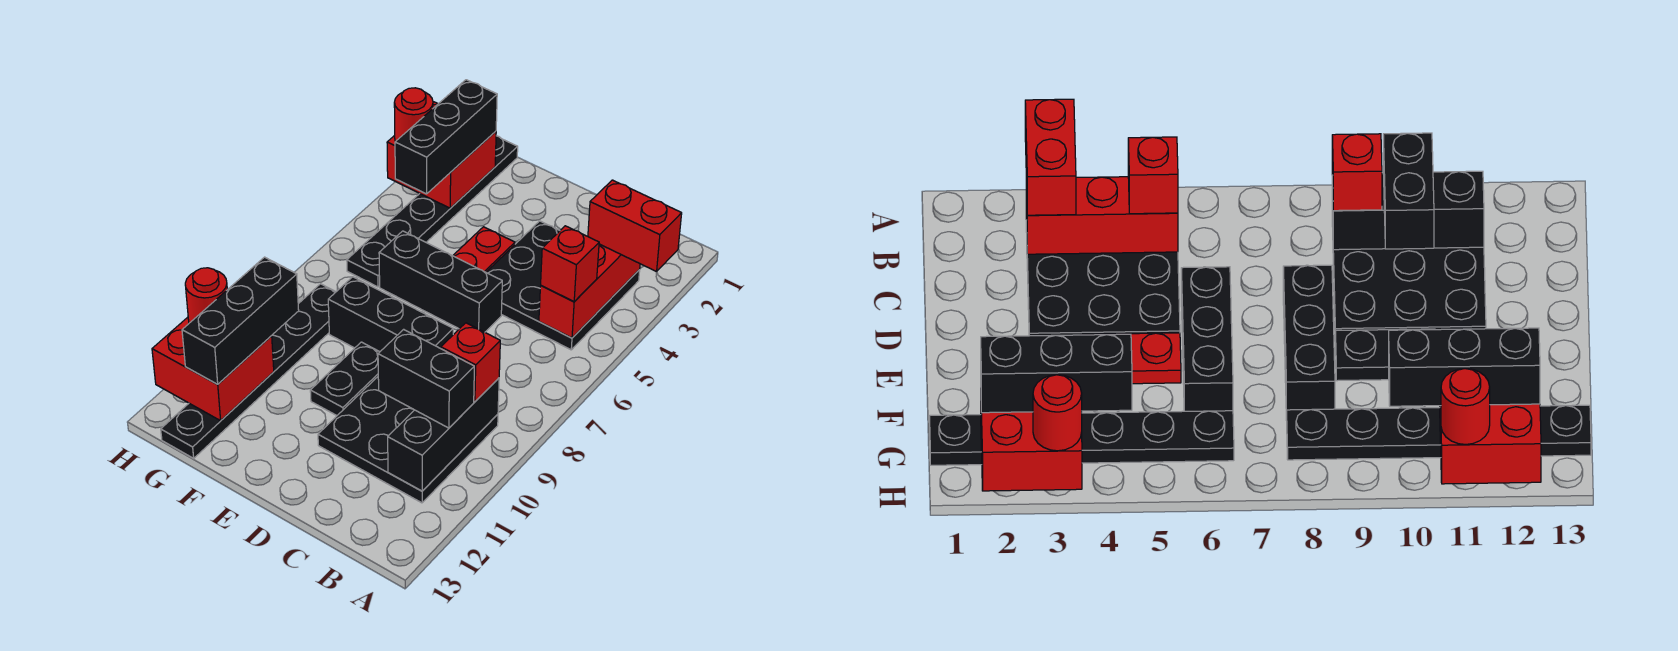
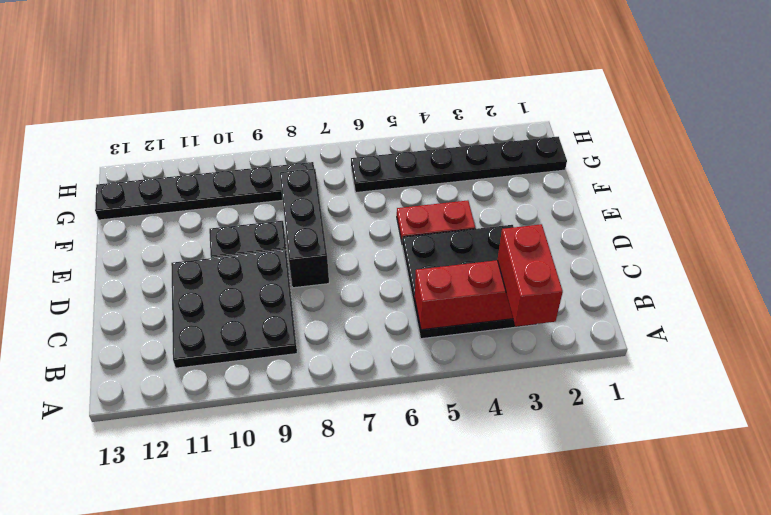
none -> black brick D6:F6 level 1
none -> black brick B9:B11 level 2
none -> red brick G2:H3 level 2

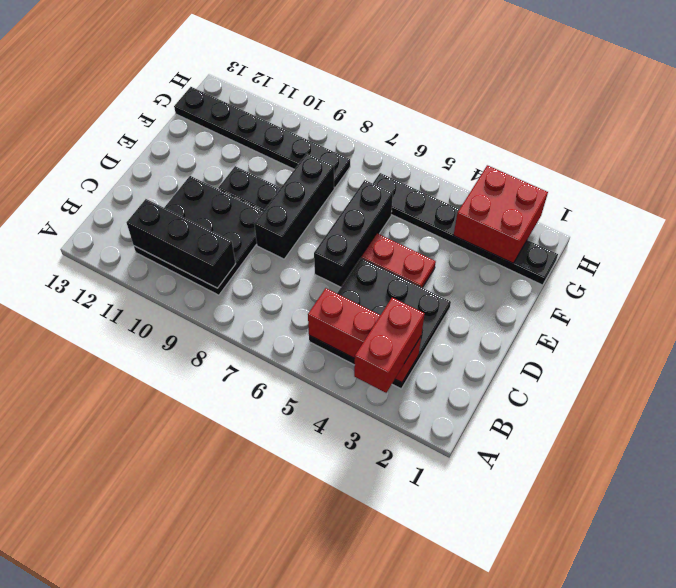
none -> red brick G11:H12 level 2
none -> red brick B5 level 3
none -> red brick B9 level 3

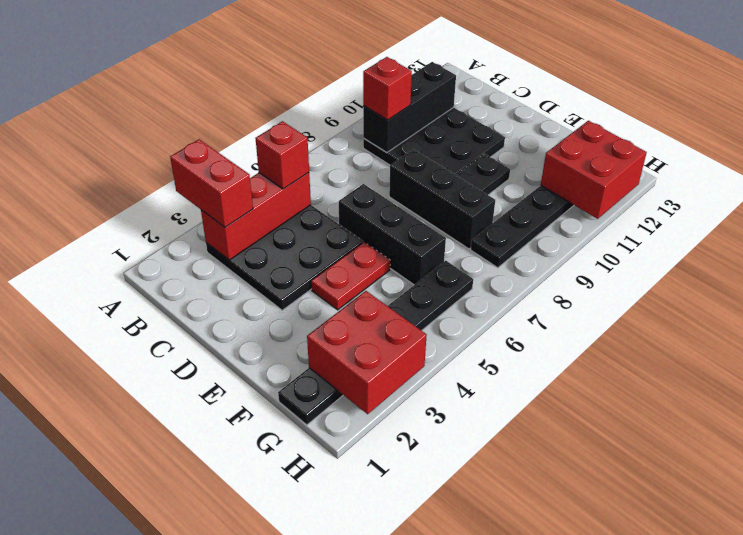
none -> black brick B10:C10 level 3
none -> black brick G2:G4 level 3
none -> black brick G10:G12 level 3

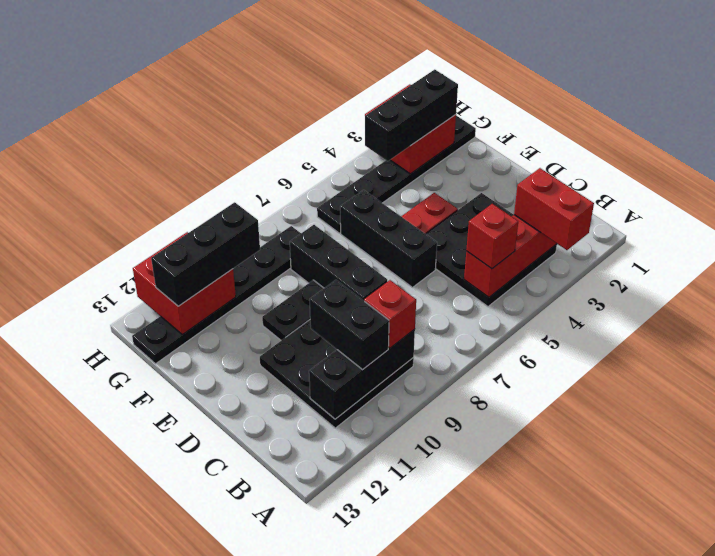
none -> red round brick H3 level 3
none -> red round brick H11 level 3

